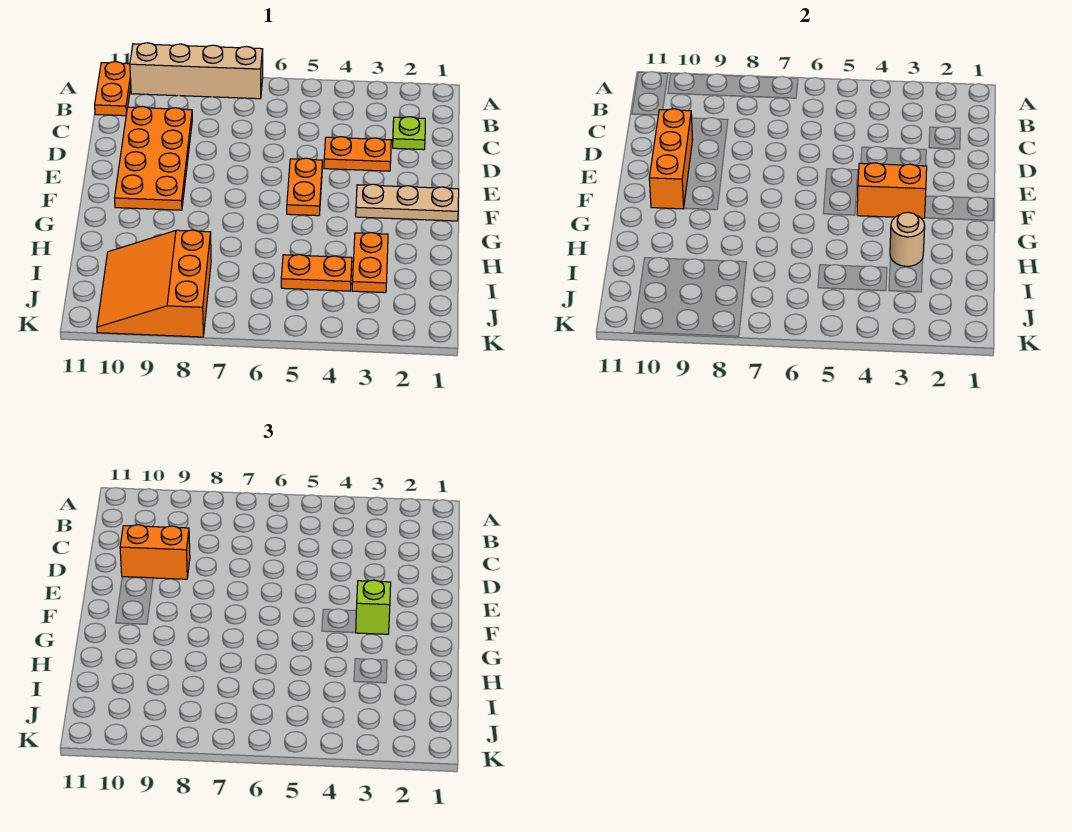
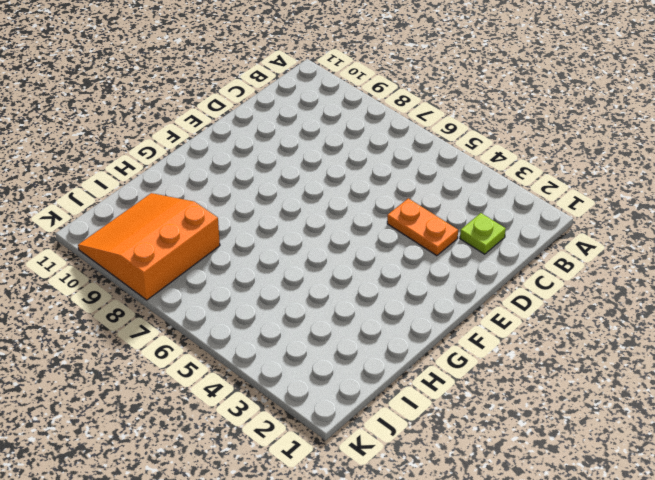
none -> tan brick A7:A10 level 1
none -> orange plate A11:B11 level 1
none -> orange plate C9:F10 level 1

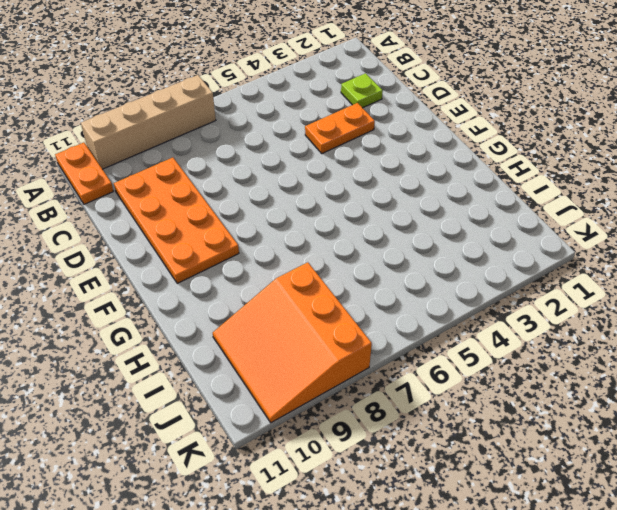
none -> orange plate E5:F5 level 1
none -> tan plate F1:F3 level 1
none -> orange plate H3:I3 level 1

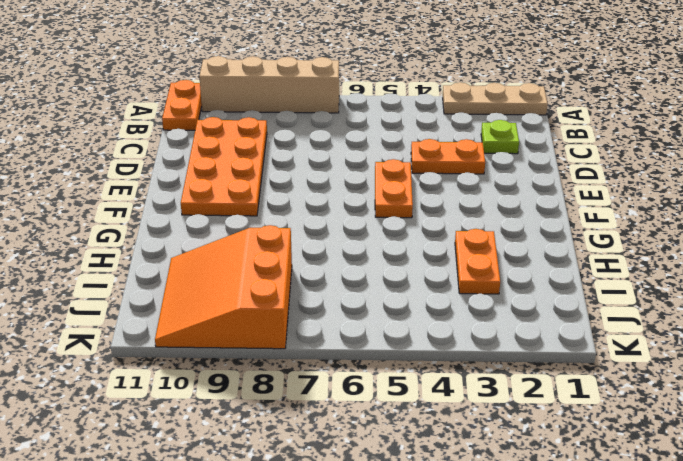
tan plate A1:A3 level 1 -> tan plate F1:F3 level 1
none -> orange plate I4:I5 level 1
none -> orange brick D10:F10 level 2
none -> orange brick F3:F4 level 2

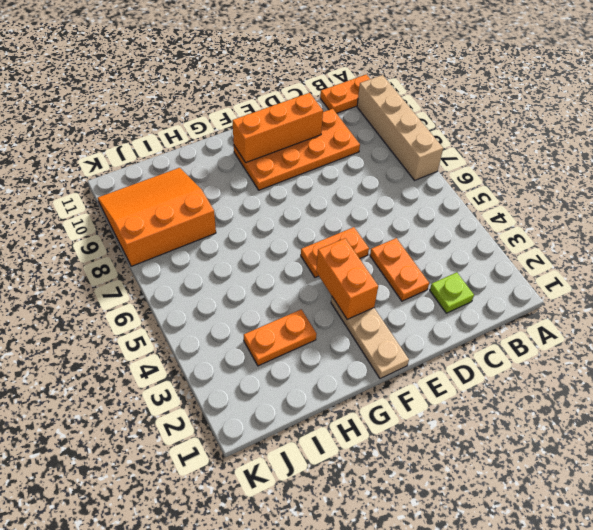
none -> orange plate I4:I5 level 1
none -> tan round brick H3 level 2
none -> orange brick D9:D10 level 3

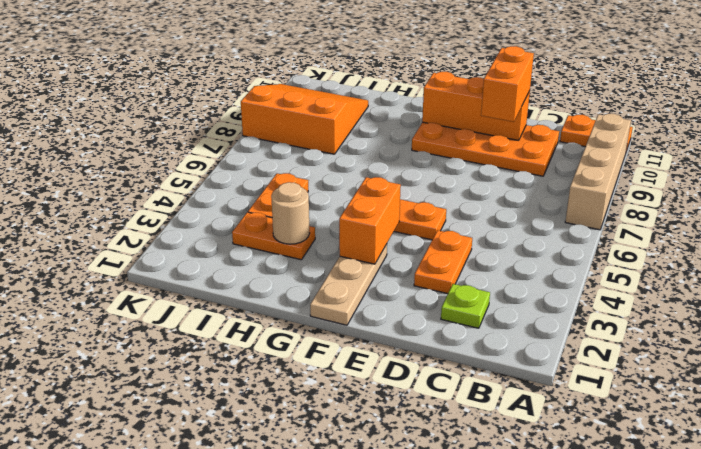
none -> lime brick F3 level 3

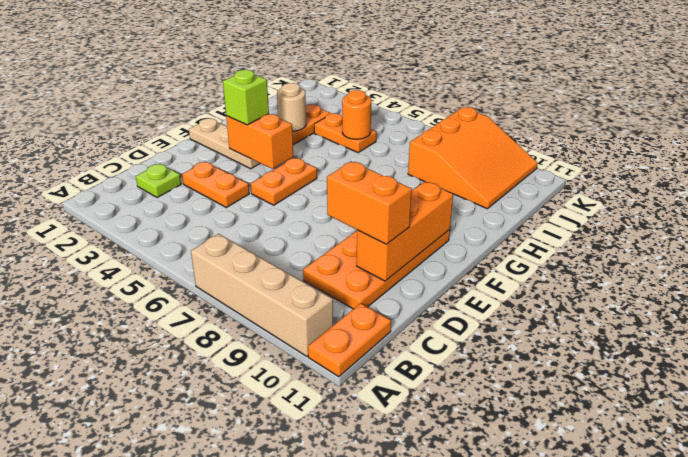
orange round brick I5 level 2 -> none

